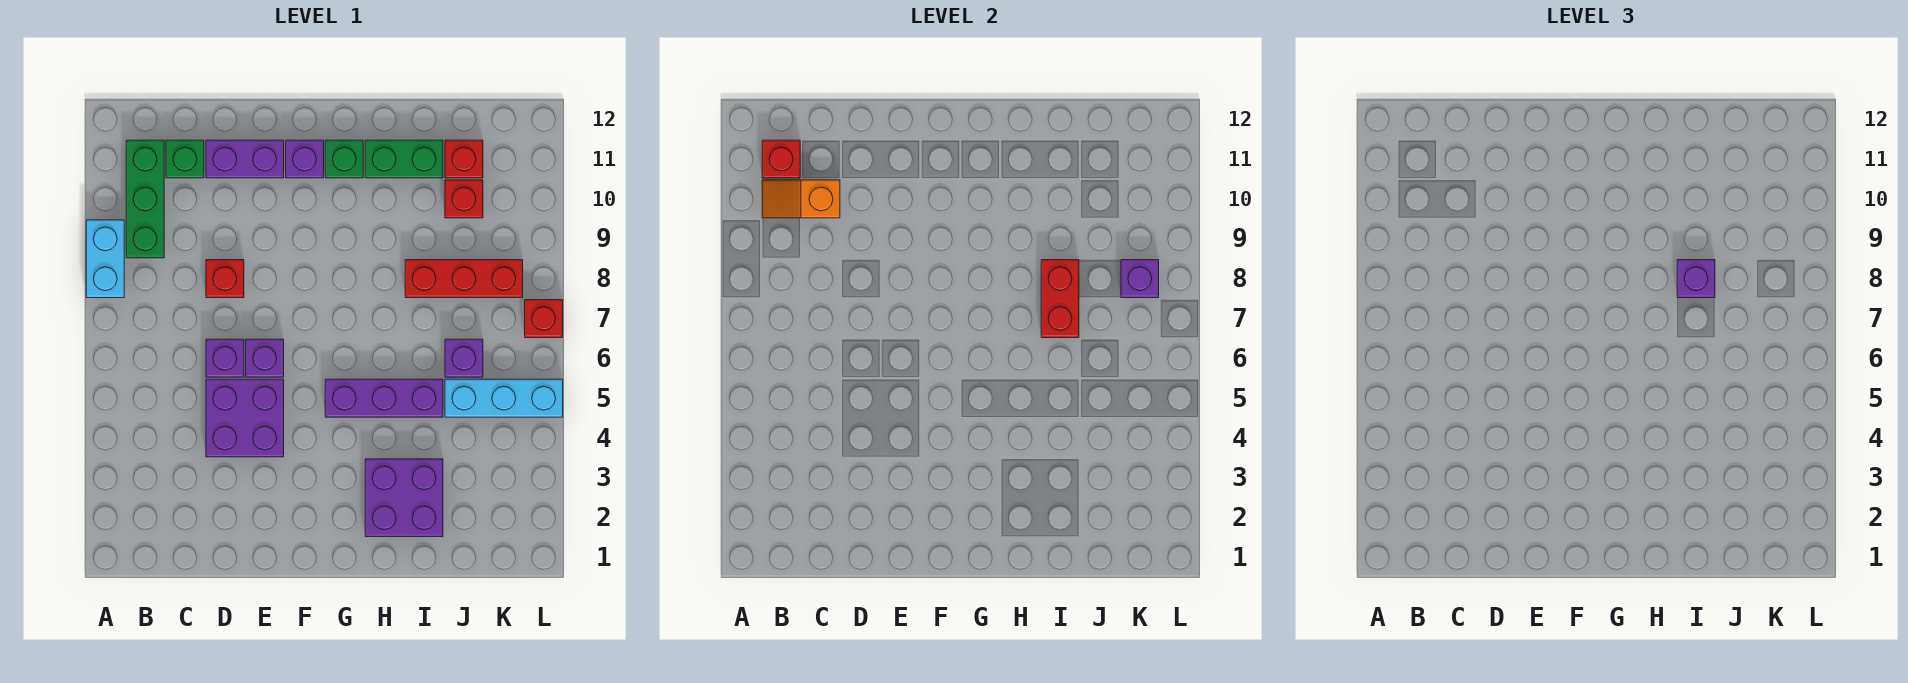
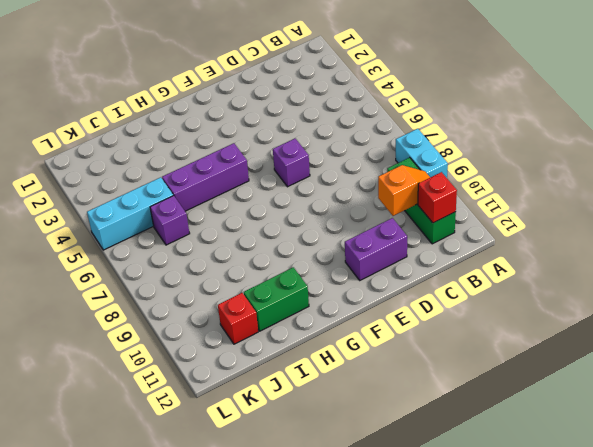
none -> green brick C11 level 1
none -> purple brick D4:E5 level 1
none -> purple brick D6 level 1

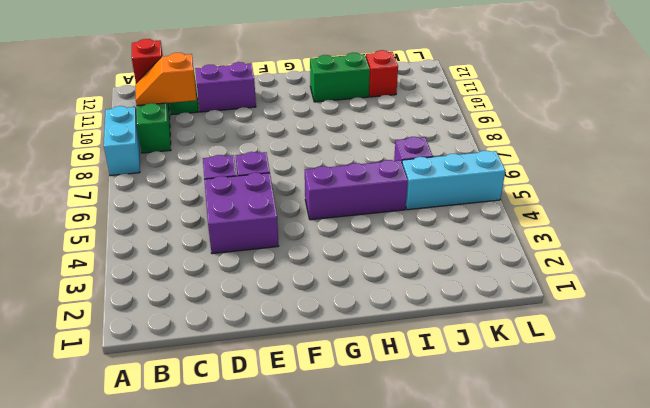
none -> red brick D8 level 1
none -> purple brick F11 level 1
none -> green brick G11 level 1

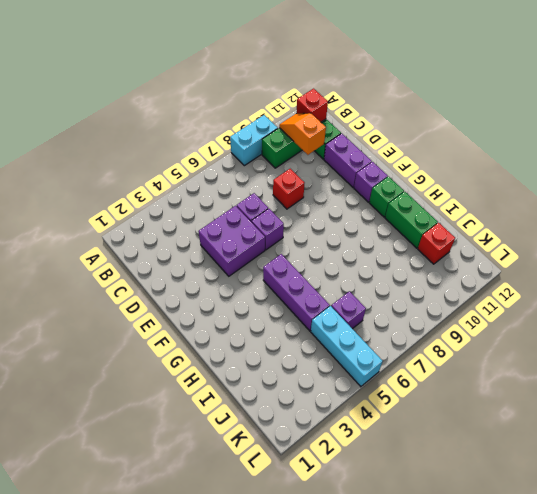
none -> purple brick H2:I3 level 1
none -> red brick I8:K8 level 1
none -> red brick J10 level 1

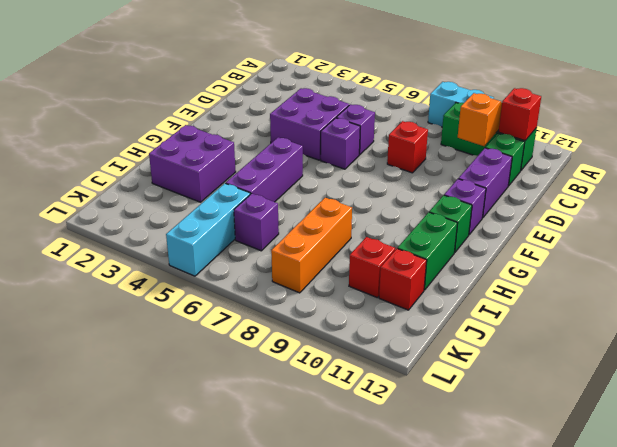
orange brick I8:K8 level 1 -> red brick I8:K8 level 1
none -> red brick L7 level 1
none -> red brick I7:I8 level 2
none -> purple brick K8 level 2

